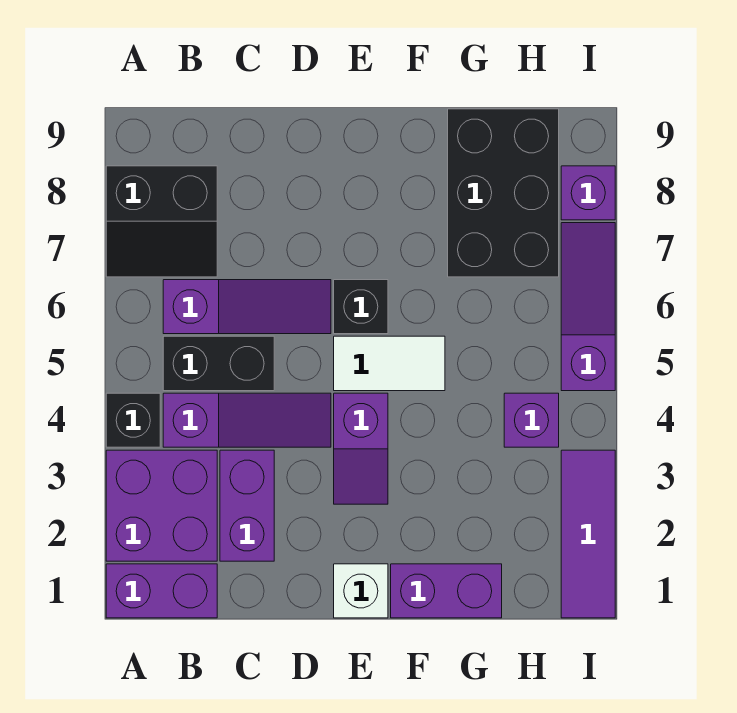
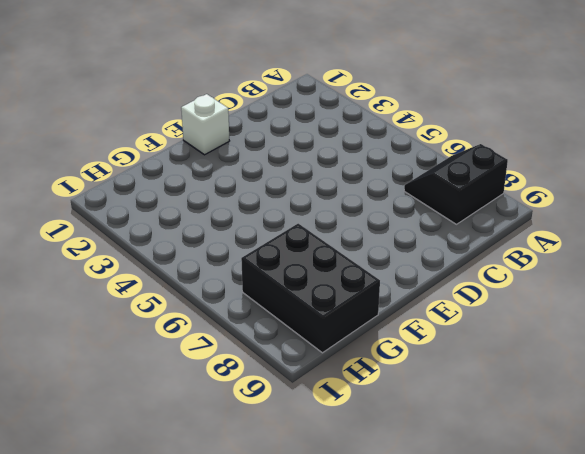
none -> purple brick A1:B1 level 1
none -> purple brick A2:B3 level 1
none -> black brick A4 level 1

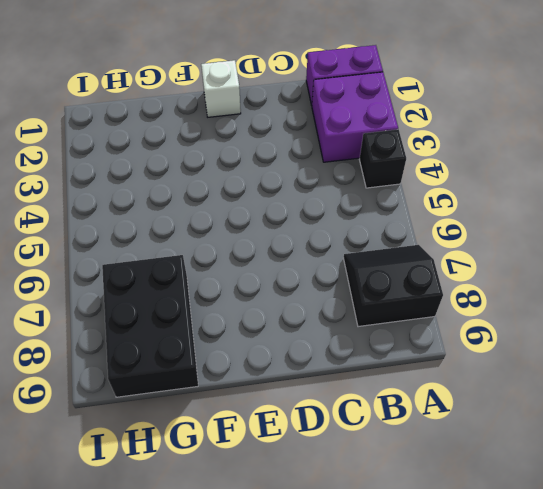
none -> purple slope B4:D4 level 1 top B
none -> black brick B5:C5 level 1
none -> purple slope B6:D6 level 1 top B

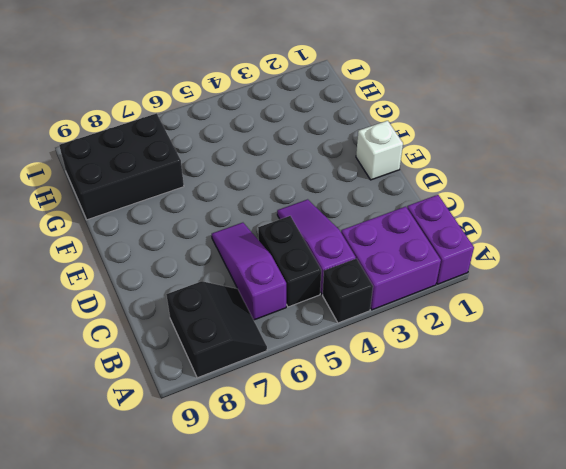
none -> purple brick C2:C3 level 1
none -> purple slope E3:E4 level 1 top 4
none -> white tile E5:F5 level 1

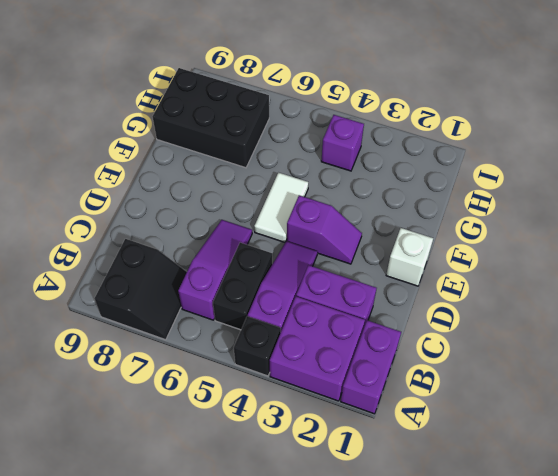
none -> black brick E6 level 1
none -> purple brick F1:G1 level 1
none -> purple tile I1:I3 level 1

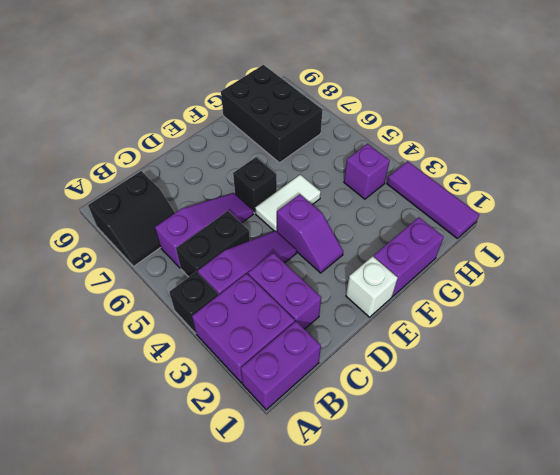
none -> purple slope I5:I7 level 1 top 5
none -> purple brick I8 level 1

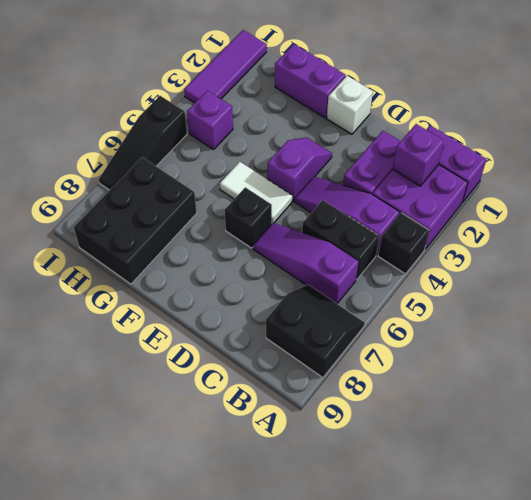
purple brick B2 level 2 -> purple brick I8 level 1
black slope I5:I7 level 1 top 5 -> purple slope I5:I7 level 1 top 5

